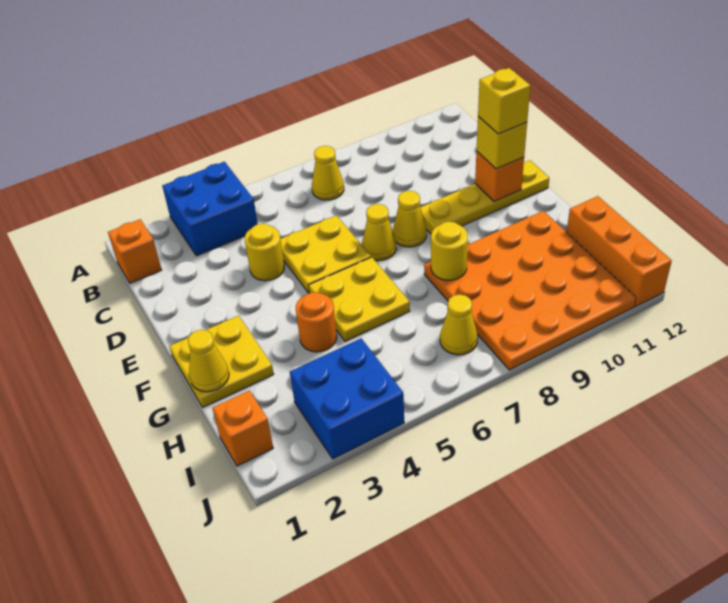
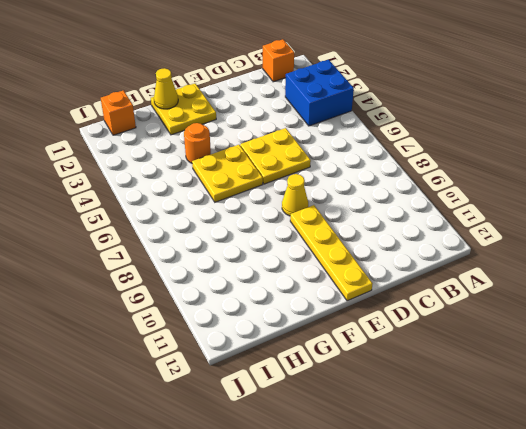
none -> yellow cone B7 level 1
none -> yellow round brick D4 level 1
none -> yellow cone E7 level 1

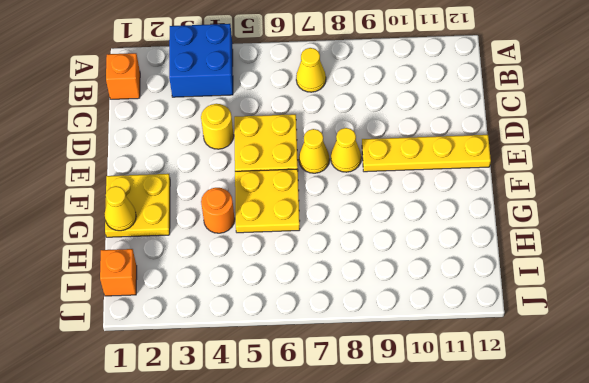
none -> orange plate G8:J11 level 1
none -> orange brick H12:J12 level 1
none -> blue brick I3:J4 level 1

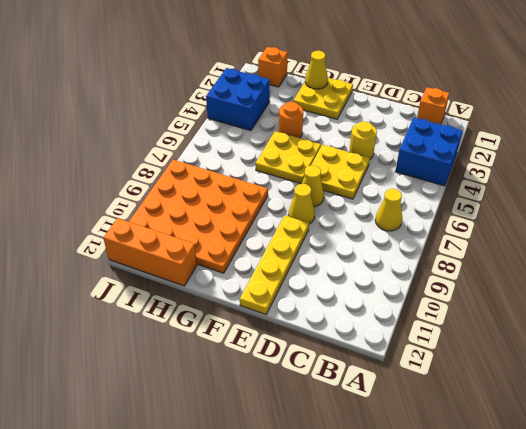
none -> yellow cone I7 level 1
none -> orange brick E11 level 2
none -> yellow round brick G8 level 2

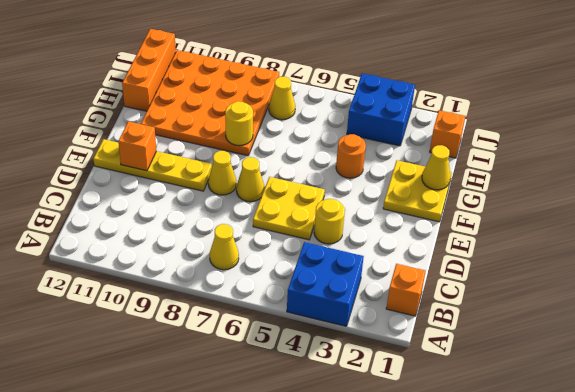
none -> yellow plate F5:G6 level 1
none -> yellow brick E11 level 3
none -> yellow brick E11 level 4

